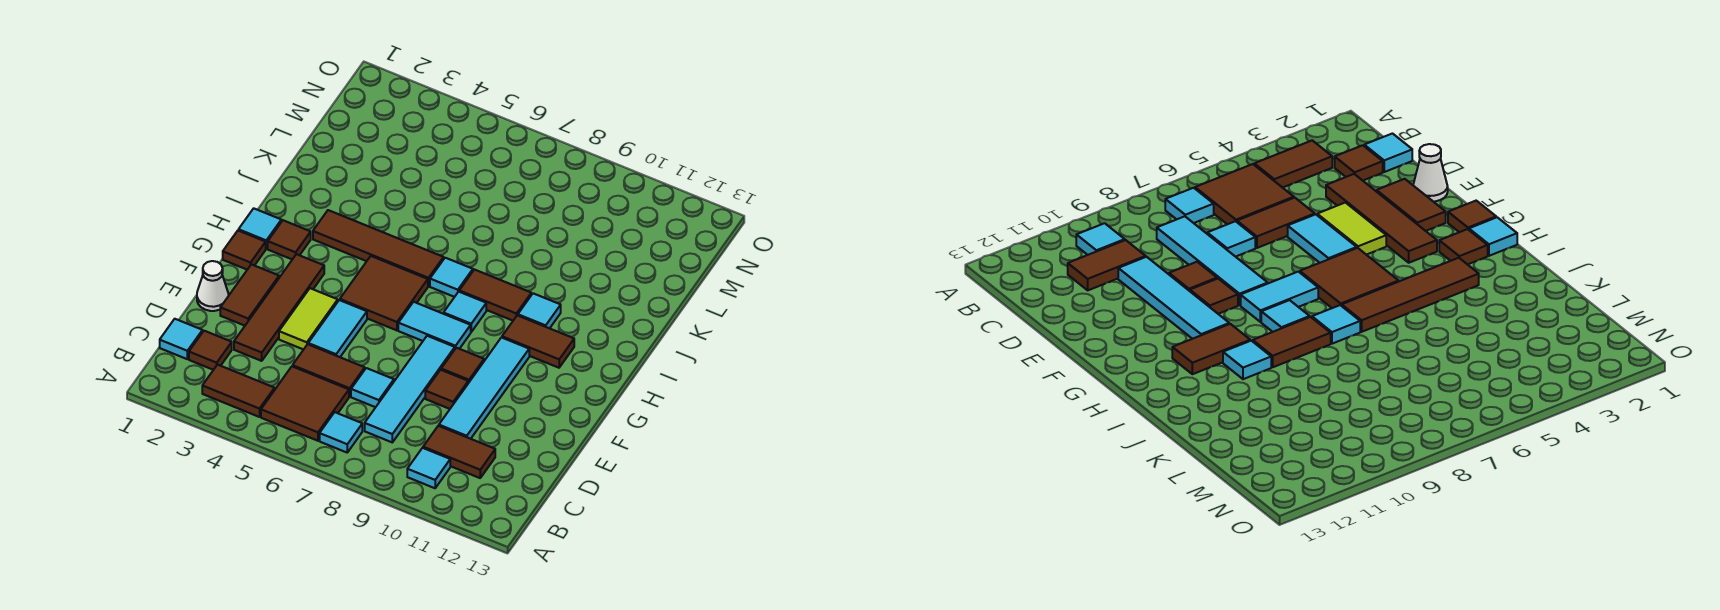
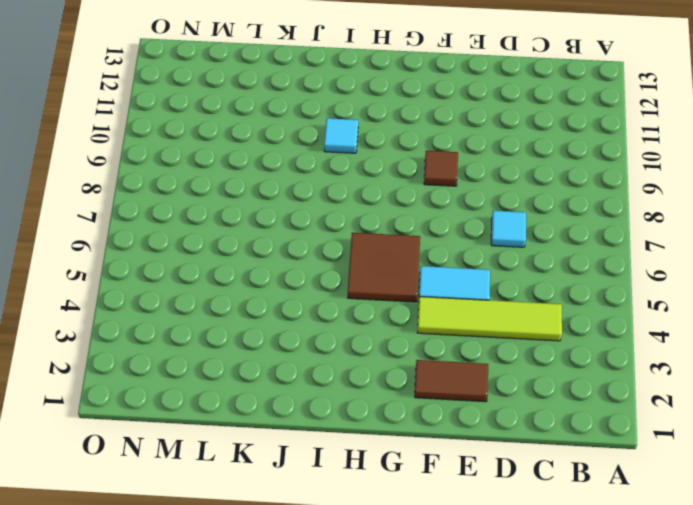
lime tile C4:F4 level 1 -> lime tile E4:F4 level 1
none -> brown tile B3:B4 level 1
none -> brown tile B5:C6 level 1
none -> cyan tile B7 level 1

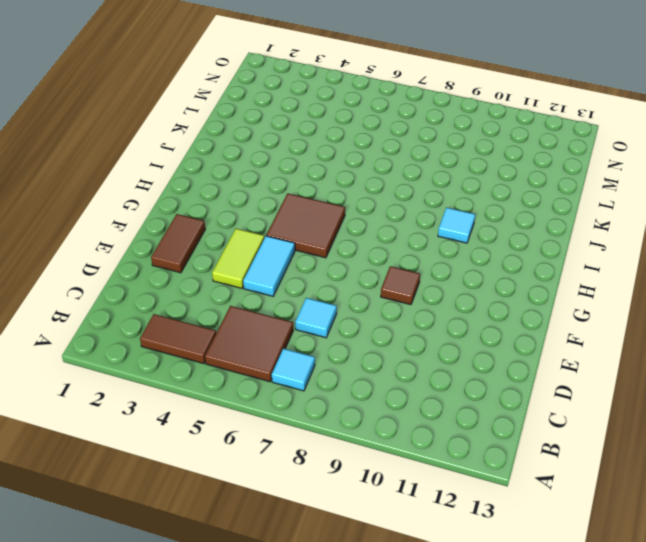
none -> cyan tile B10 level 1
none -> cyan tile C1 level 1
none -> brown tile C2 level 1

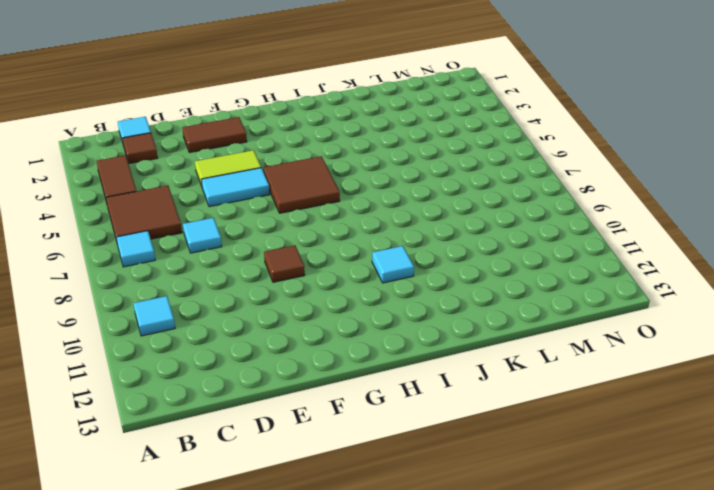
none -> cyan tile C8:F8 level 1
none -> brown tile C10:C11 level 1
none -> brown tile D3:G3 level 1

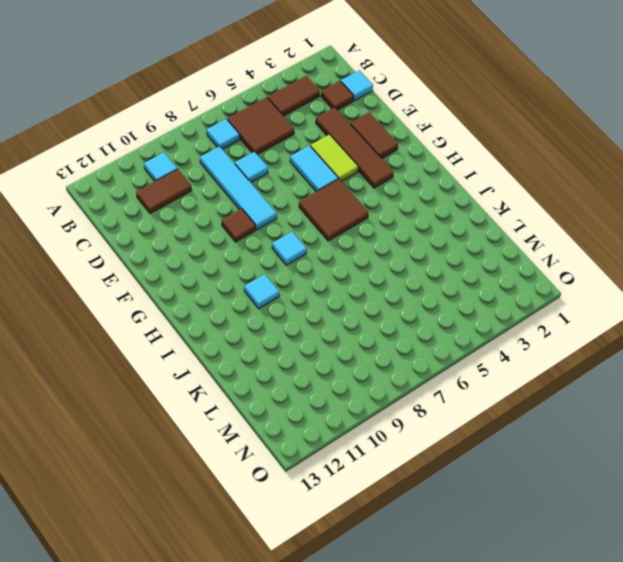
none -> brown tile D5:D6 level 1
none -> cyan tile D10:G10 level 1
none -> white cone E1 level 1

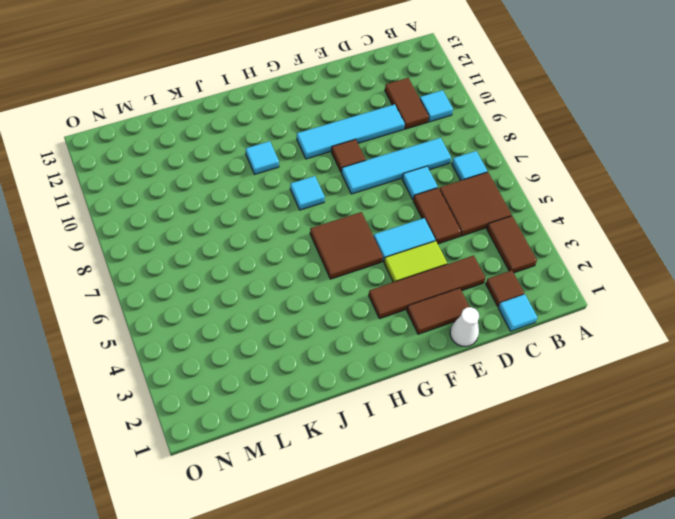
none -> brown tile E9 level 1
none -> brown tile G1 level 1
none -> cyan tile G7:G8 level 1

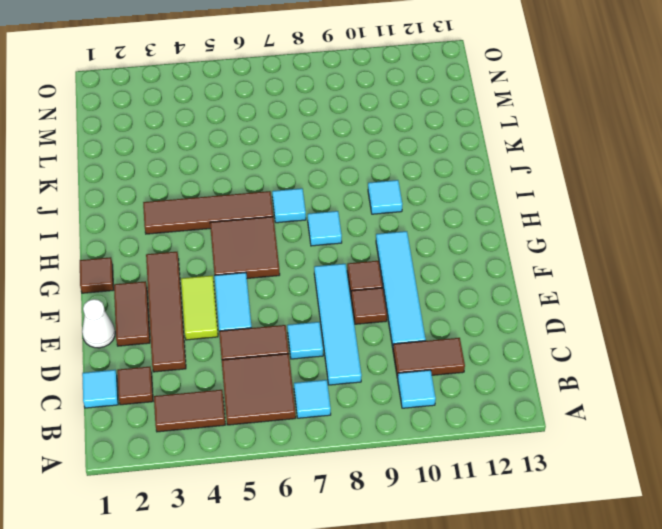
none -> cyan tile G7:G8 level 1
none -> cyan tile H1 level 1
none -> brown tile H2 level 1

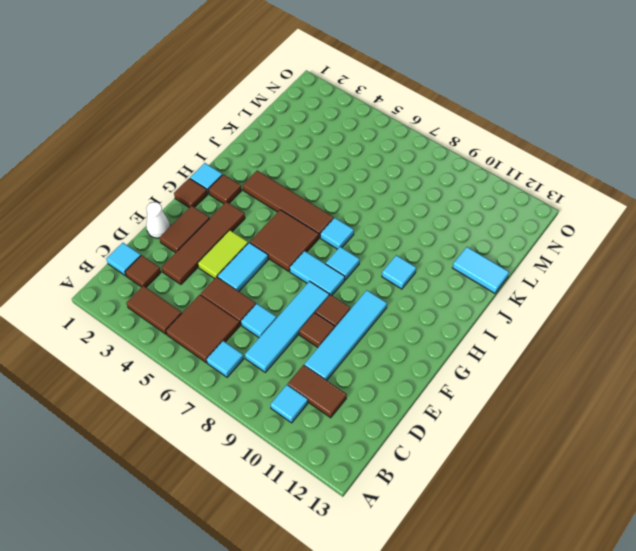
cyan tile K12:K13 level 1 -> none
none -> brown tile H10:H11 level 1
none -> brown tile I8:I9 level 1

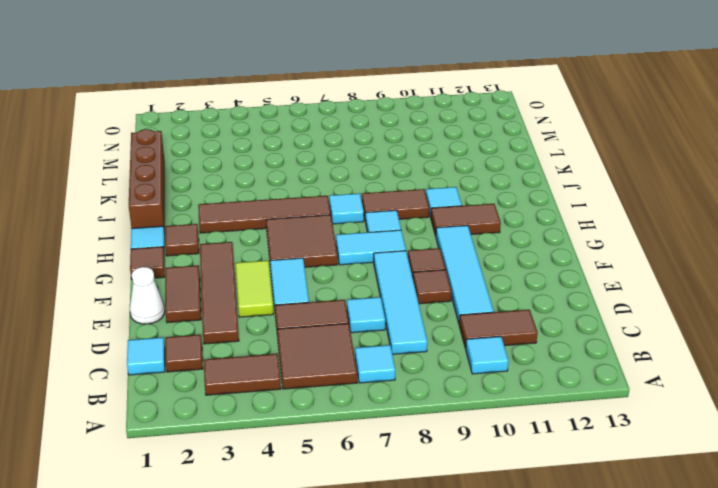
brown brick I1:L1 level 1 -> none

